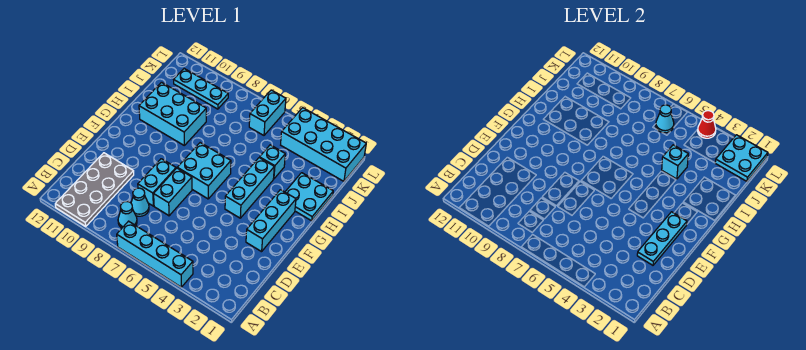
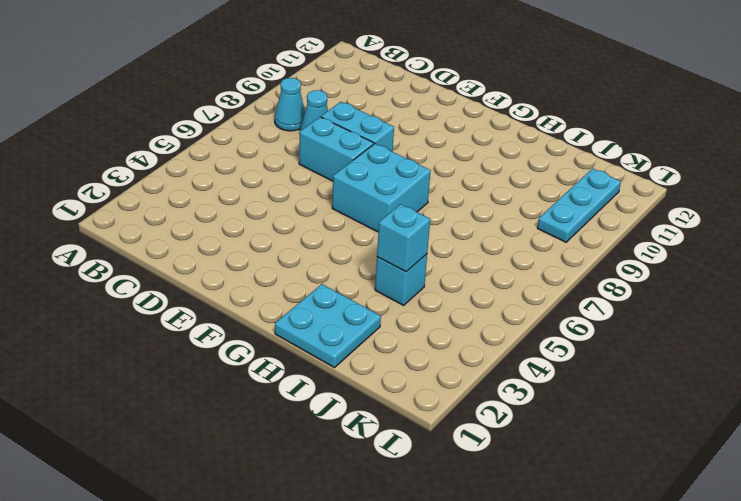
none -> cyan brick A4:A7 level 1
none -> grey plate A10:D11 level 1
none -> cyan brick E2:G2 level 1

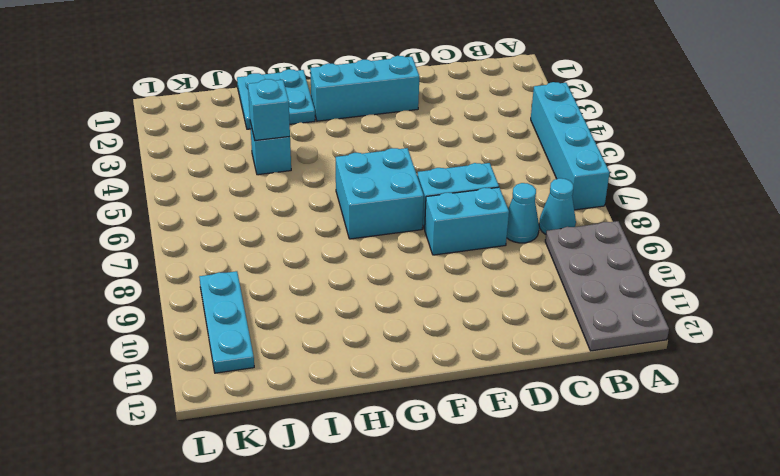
grey plate A9:B12 level 1 -> grey plate A10:D11 level 1
none -> cyan brick F4:H4 level 1
none -> cyan brick H9:I11 level 1
none -> cyan brick K1:L4 level 1

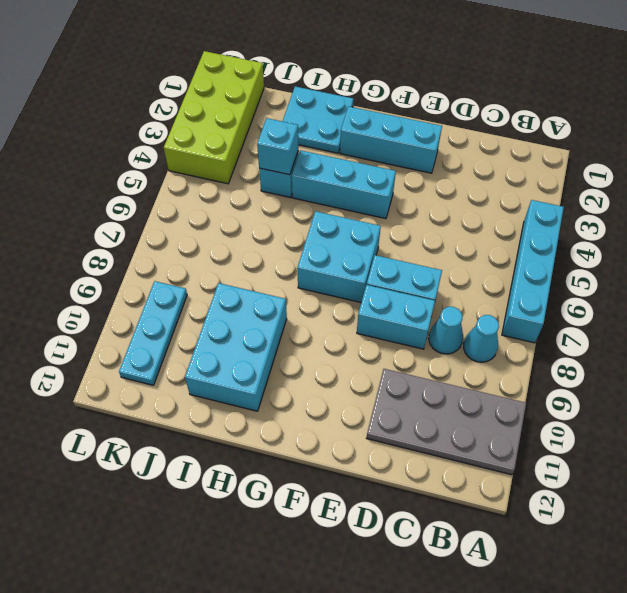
lime brick K1:L4 level 1 -> cyan brick K1:L4 level 1
none -> cyan brick K6:L6 level 1
none -> cyan plate D2:F2 level 2
none -> cyan plate K1:L2 level 2

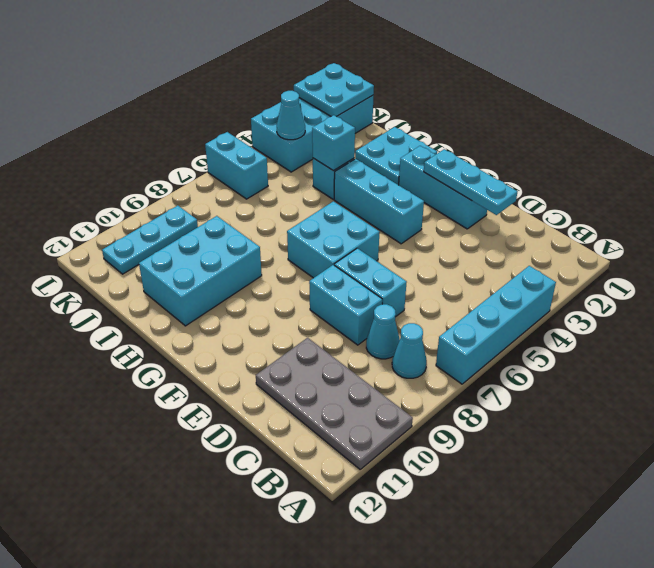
cyan cone K4 level 2 -> cyan cone K6 level 2
none -> red cone L4 level 2

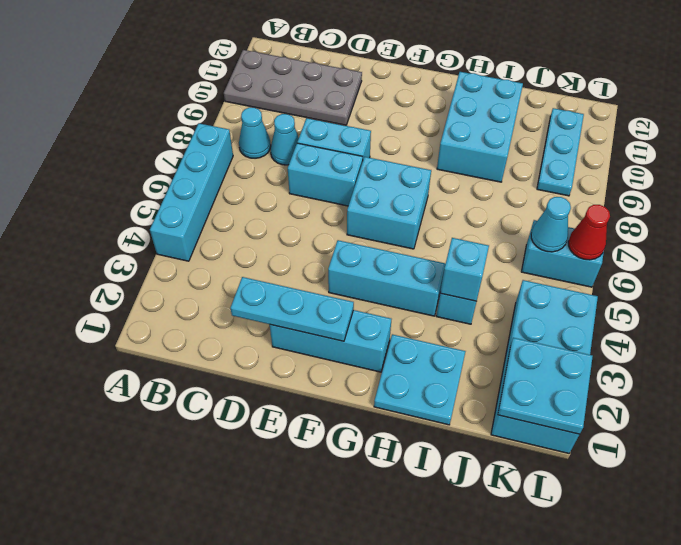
red cone L6 level 2 -> red cone L4 level 2

